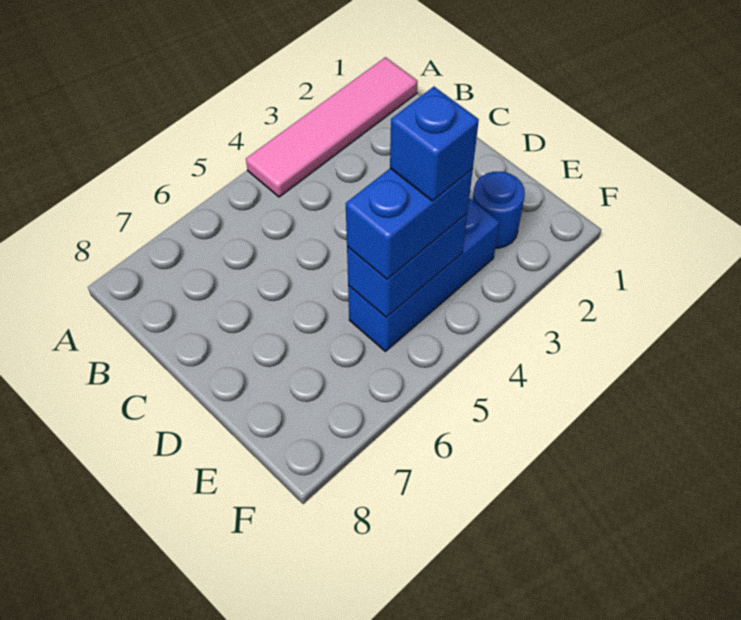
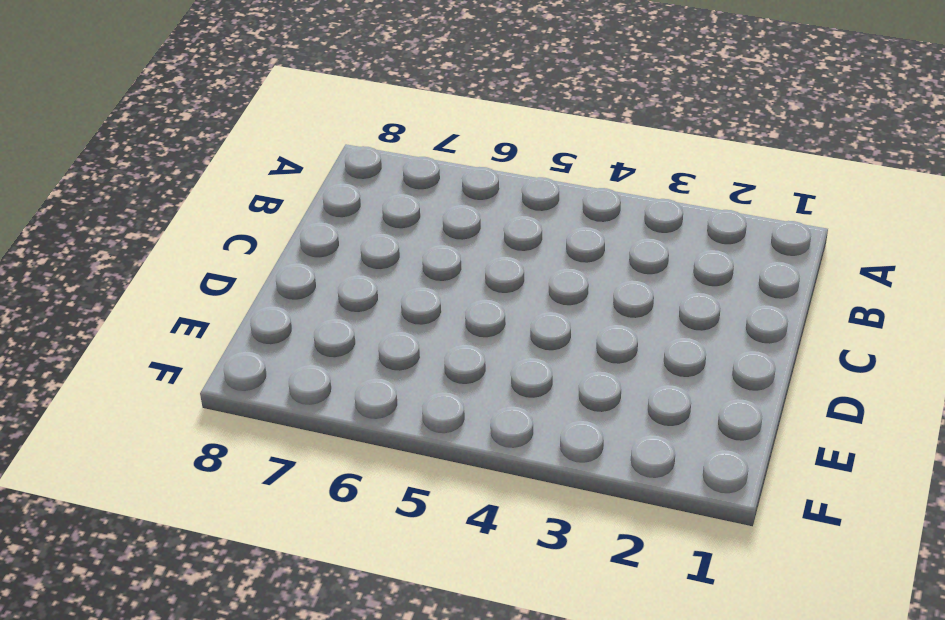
none -> pink tile A1:A4 level 1
none -> blue round brick E2 level 1

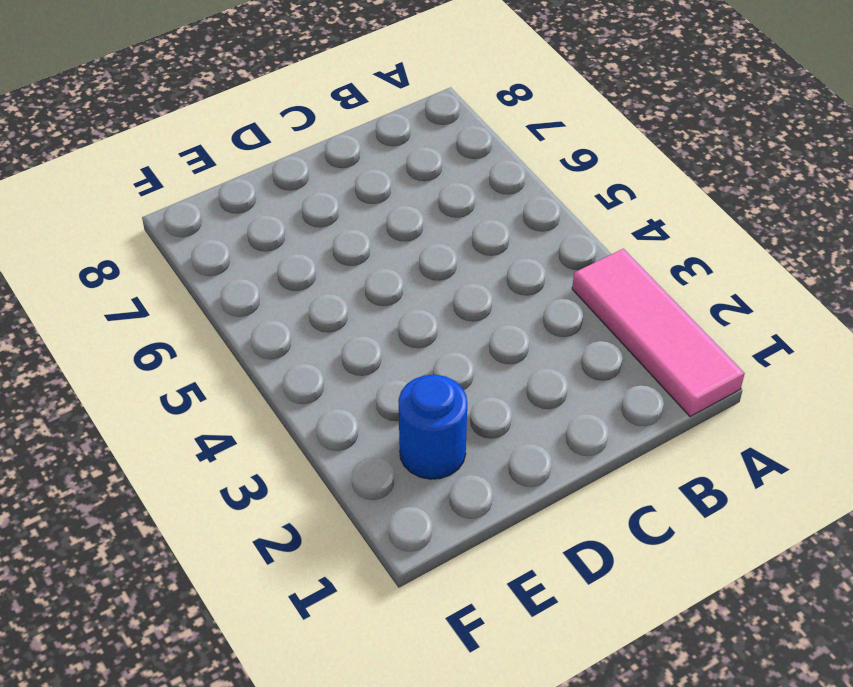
pink tile A1:A3 level 1 -> pink tile A1:A4 level 1
none -> blue brick E3:E5 level 1
none -> blue brick E4:E5 level 2

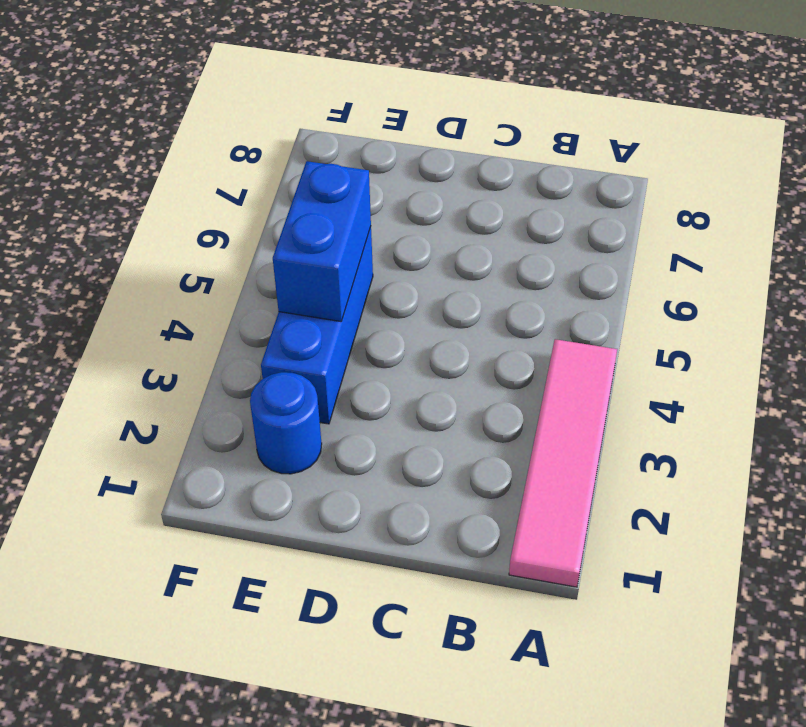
none -> blue brick E4:E5 level 3
none -> blue brick E4 level 4

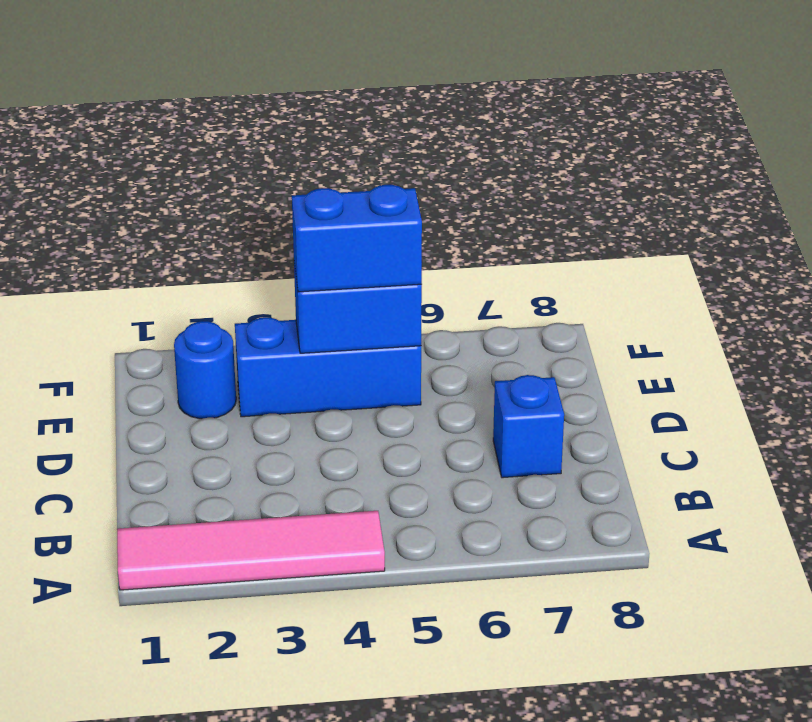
blue brick C7 level 1 -> blue brick E4 level 4

